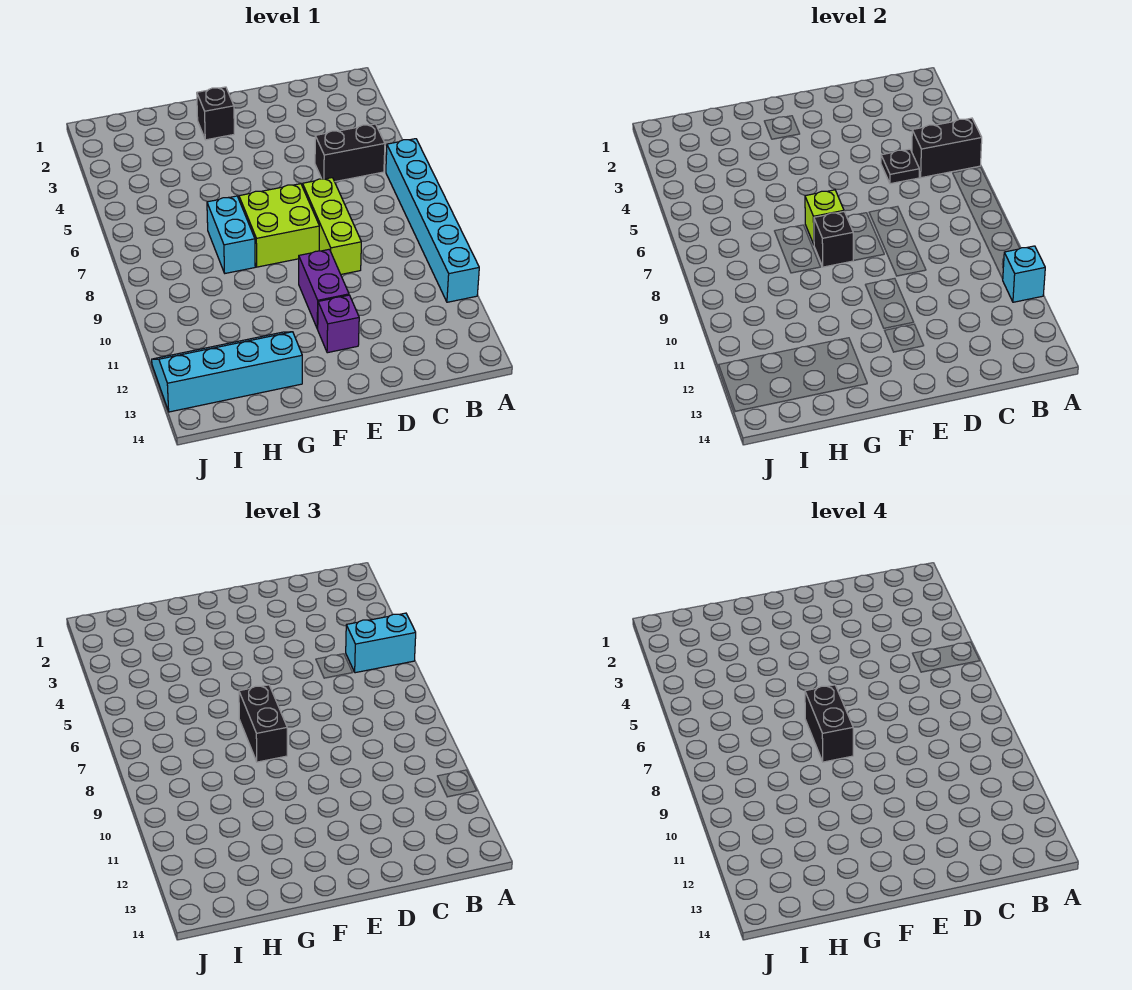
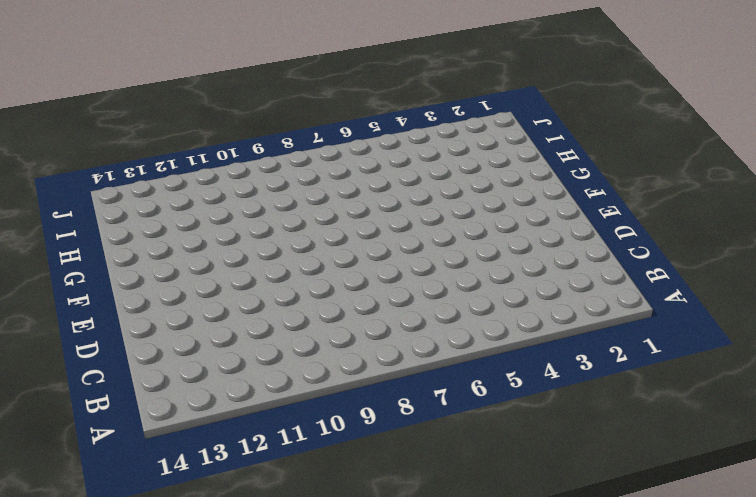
none -> cyan brick A6:A11 level 1
none -> black brick B5:C5 level 1
none -> lime brick D7:D9 level 1

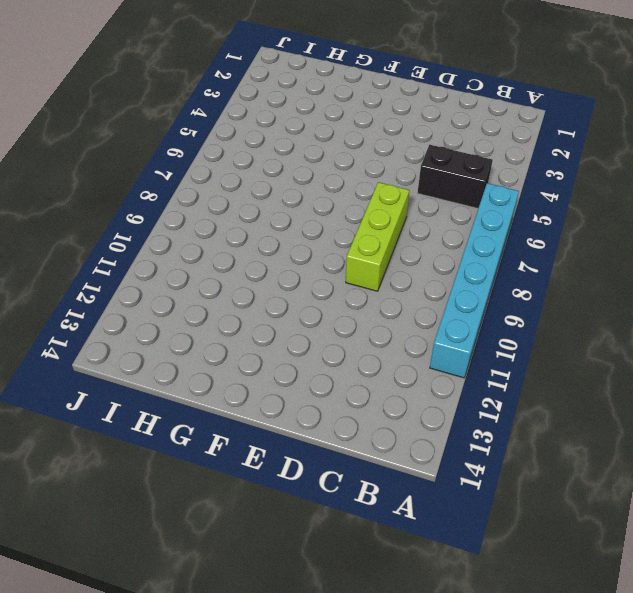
none -> lime brick E7:F8 level 1
none -> purple brick E10:E11 level 1
none -> purple brick E12 level 1

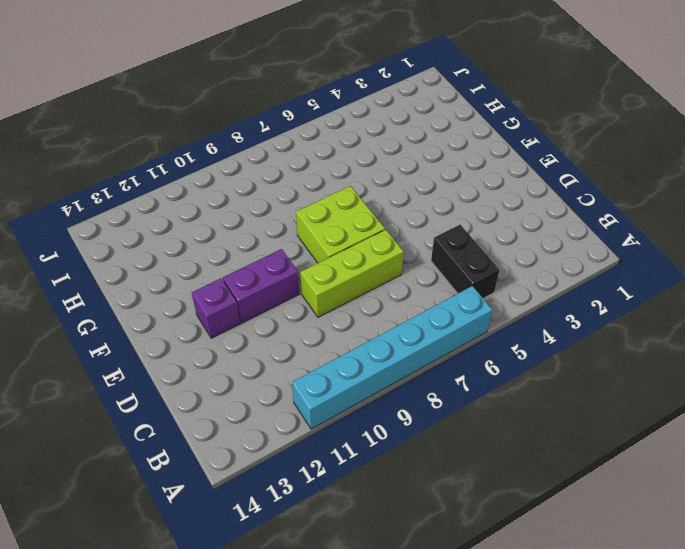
none -> black brick F2 level 1
none -> cyan brick G7:G8 level 1
none -> cyan slope G12:J13 level 1 top 13

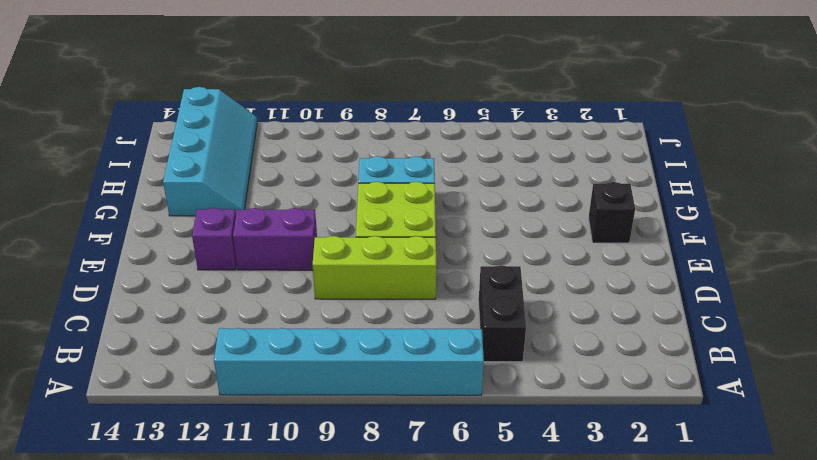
none -> black brick A5:B5 level 2
none -> cyan brick A11 level 2
none -> black plate C5 level 2

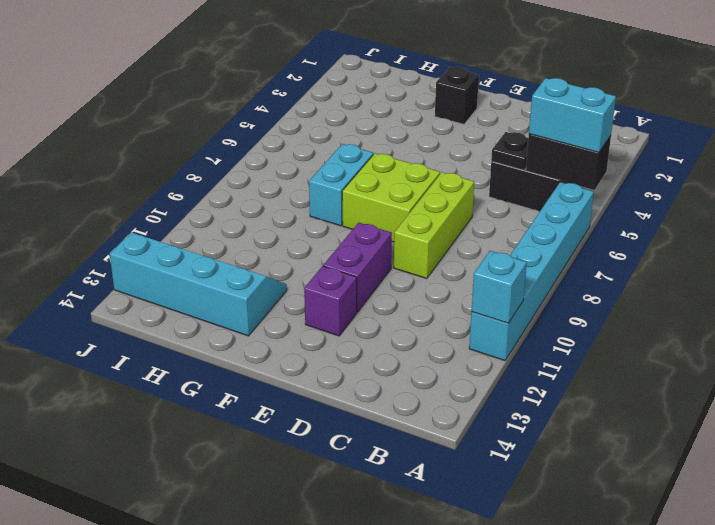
none -> lime brick F7 level 2
none -> black brick F8 level 2
none -> black brick F7:F8 level 3

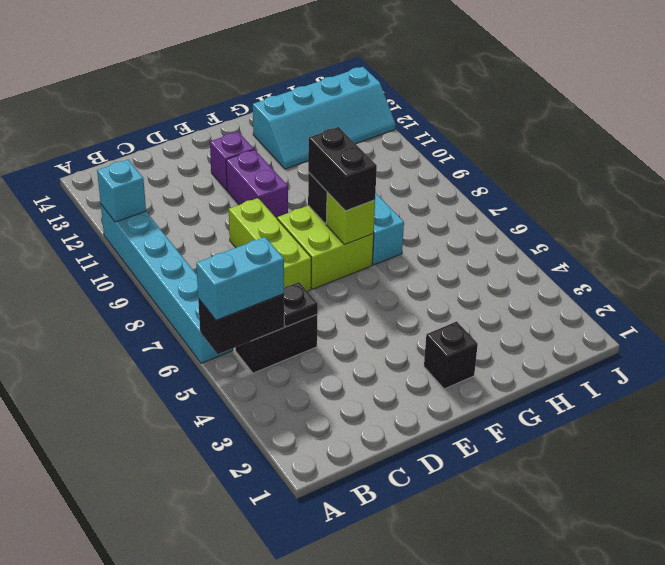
none -> black brick F7:F8 level 4

